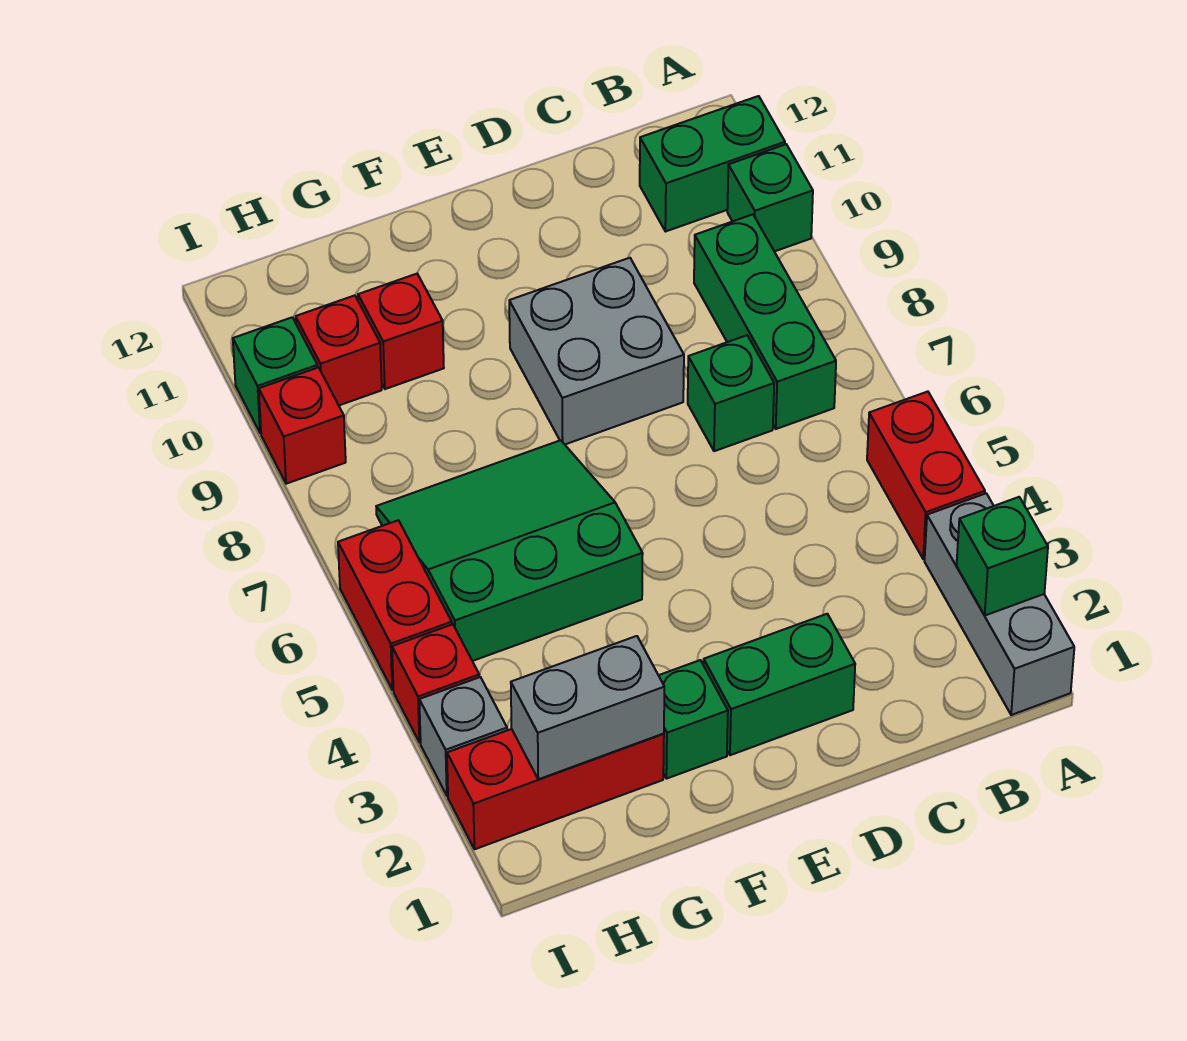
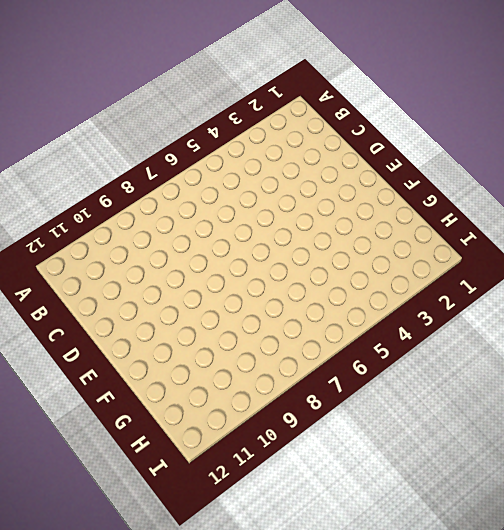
none -> grey brick A1:A3 level 1
none -> red brick A4:A5 level 1
none -> green brick A10 level 1

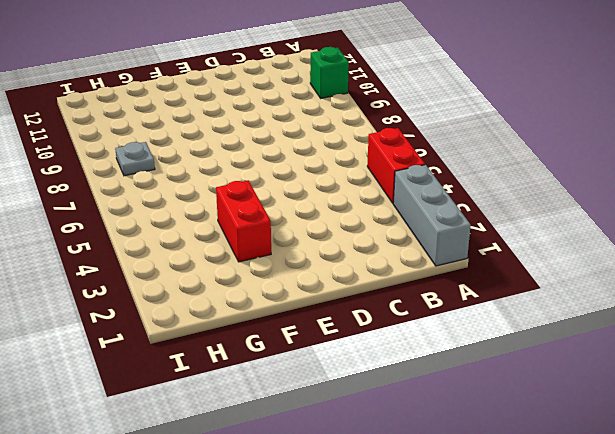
red brick F3:F4 level 1 -> red brick I5:I6 level 1
grey plate H8 level 1 -> none
none -> green brick A11:B11 level 1
none -> green brick B7:B9 level 1
none -> green brick C7 level 1

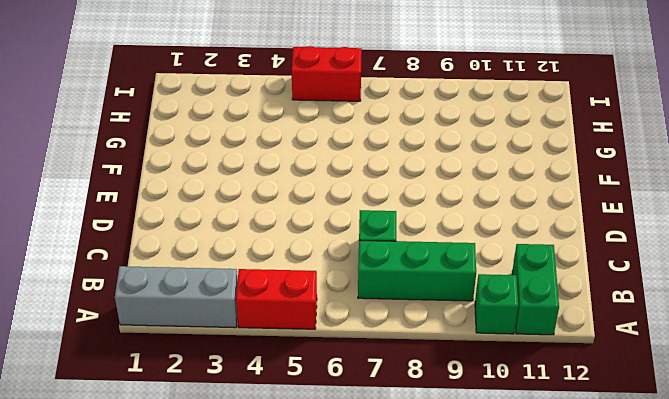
none -> green brick D2:E2 level 1
none -> grey brick D8:E9 level 1
none -> green brick F2 level 1

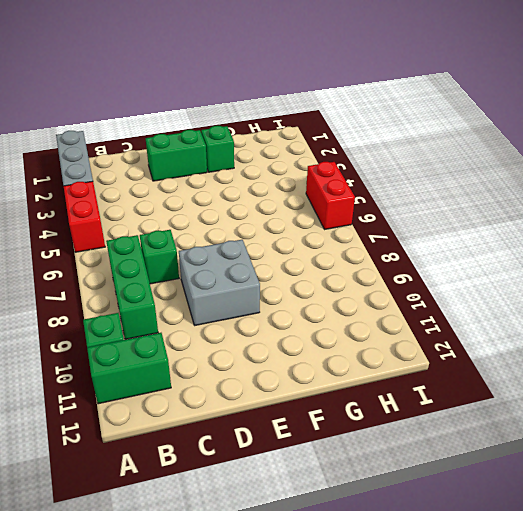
none -> green slope F5:H7 level 1 top 5
none -> red brick G2:I2 level 1
none -> red brick G10 level 1

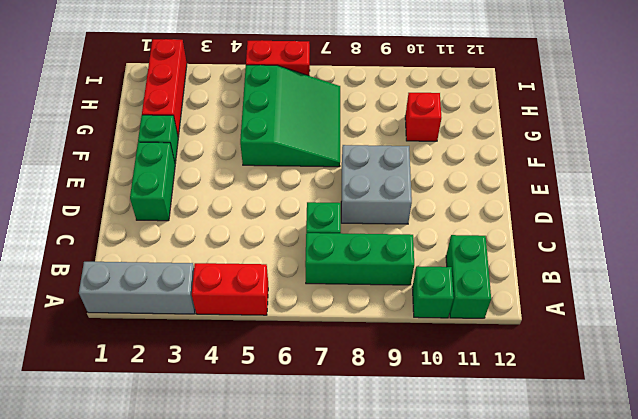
none -> red brick H10 level 1
none -> grey brick I3 level 1
none -> red brick I4 level 1

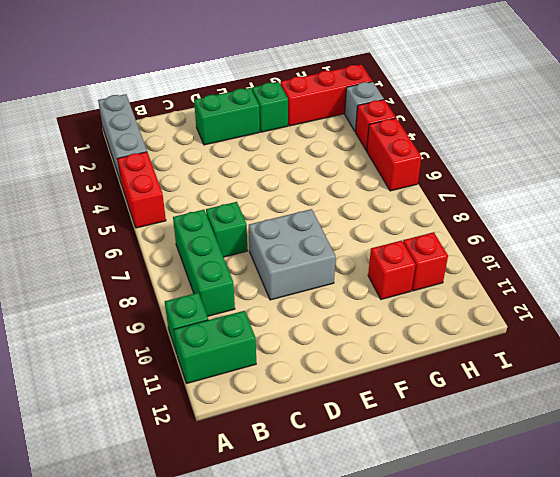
none -> green slope F5:H7 level 1 top 5
none -> red brick I9 level 1
none -> green brick I10 level 1

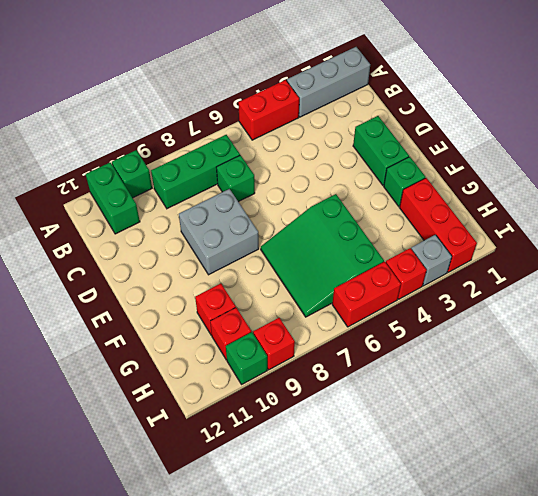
none -> green brick A2 level 2
none -> grey brick G2:H2 level 2

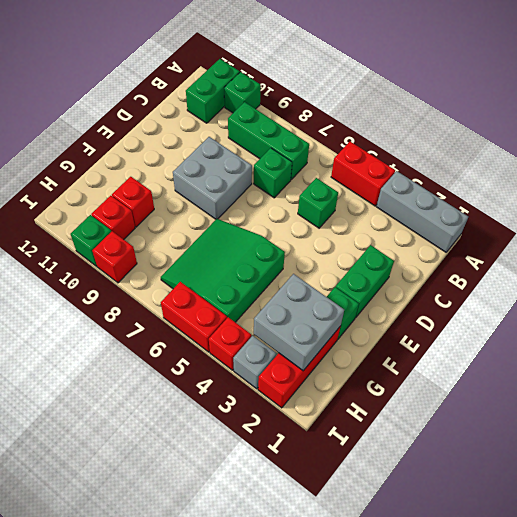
green brick C5 level 1 -> green brick A2 level 2
grey brick G2:H3 level 2 -> grey brick G2:H2 level 2

